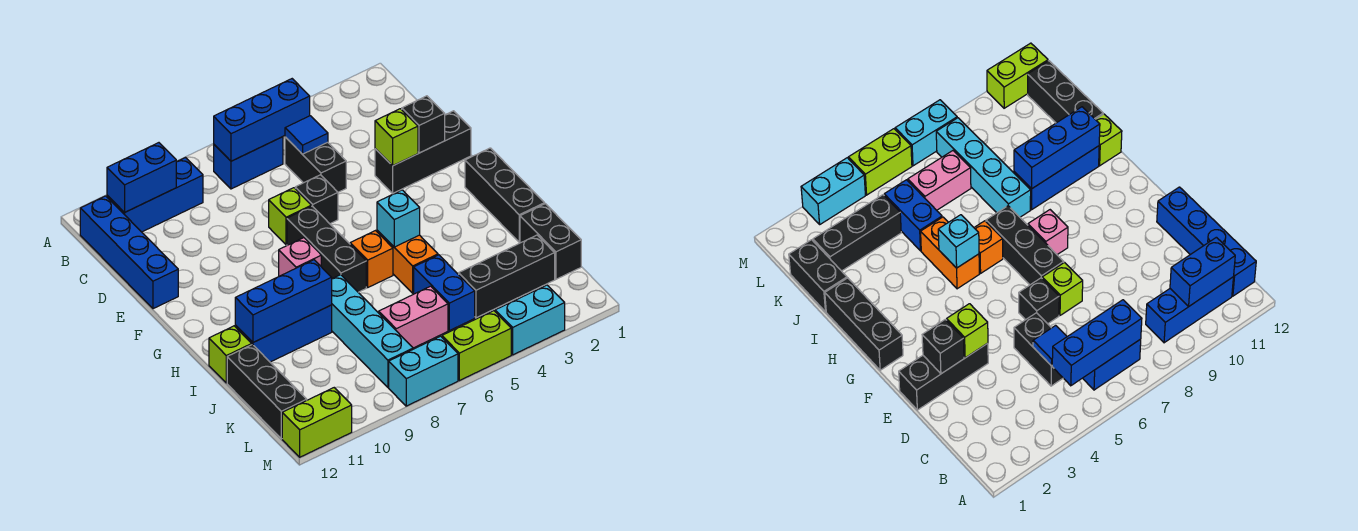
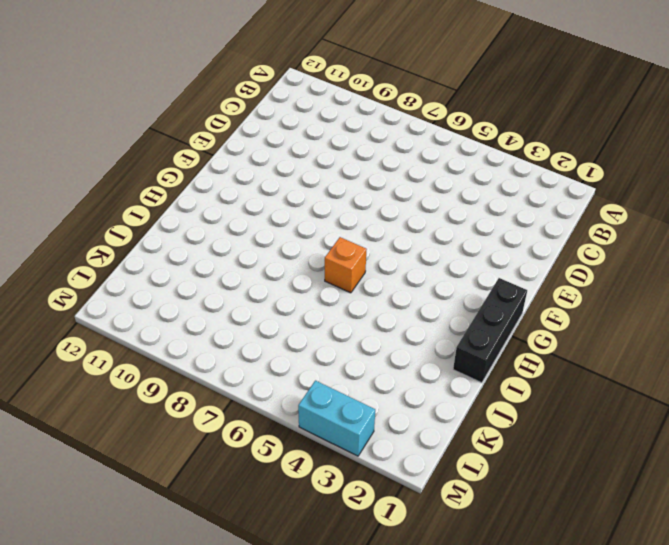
none -> blue brick B6:B7 level 1
none -> blue brick B9:B11 level 1
none -> blue brick B12:E12 level 1
none -> black brick C5:D5 level 1

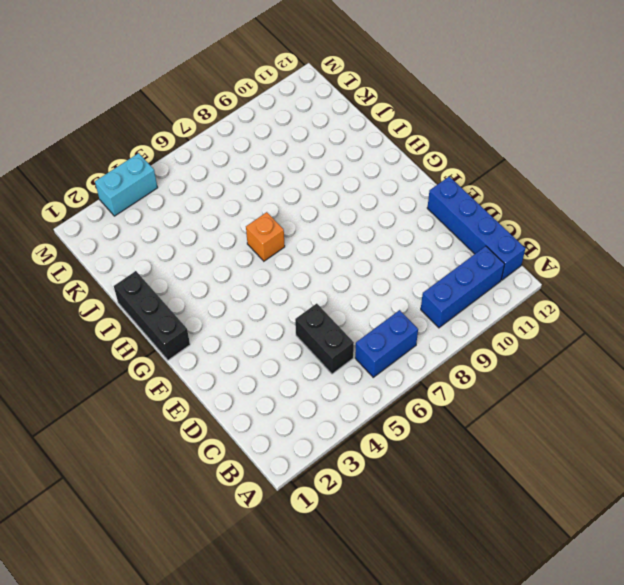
none -> black brick E1:E3 level 1
none -> black brick E6 level 1
none -> lime brick E7 level 1
none -> black brick F7:H7 level 1

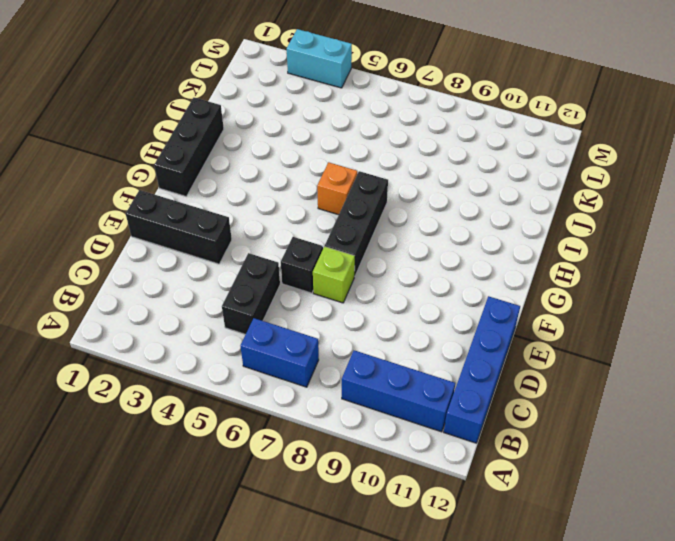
none -> pink brick G8 level 1
none -> orange brick H5:I5 level 1
none -> cyan brick I8:L8 level 1
none -> blue brick I9:I11 level 1

